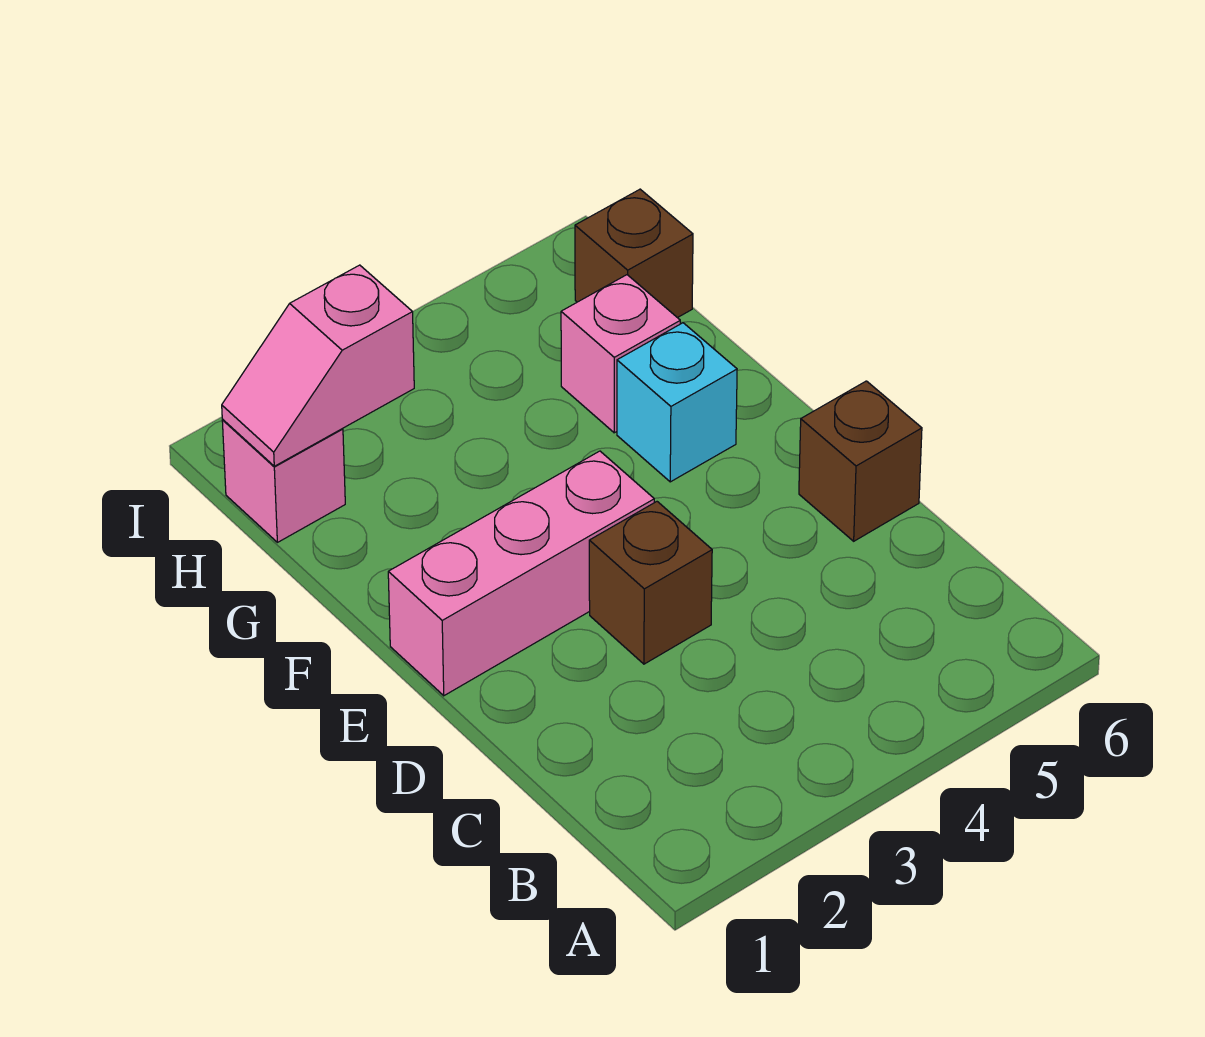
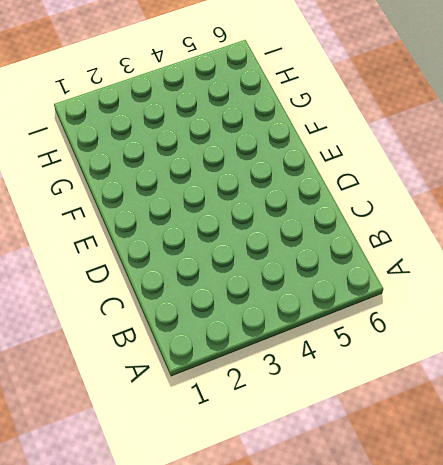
none -> brown brick D3 level 1
none -> brown brick D6 level 1

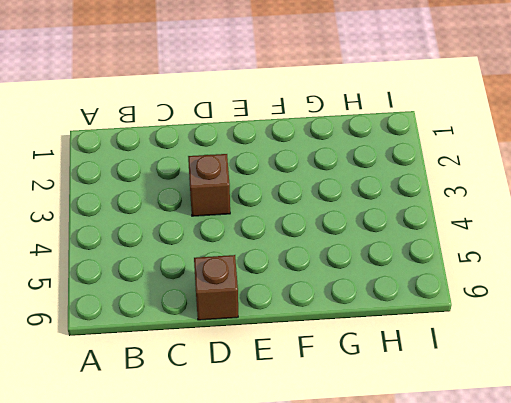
none -> pink brick E1:E3 level 1
none -> cyan brick F5 level 1

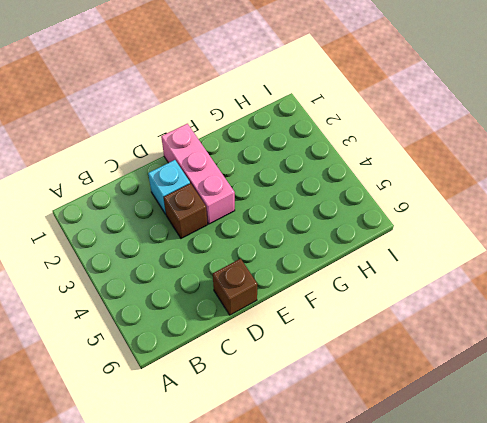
cyan brick D2 level 1 -> cyan brick F5 level 1
none -> pink brick G5 level 1
none -> pink brick H1 level 1

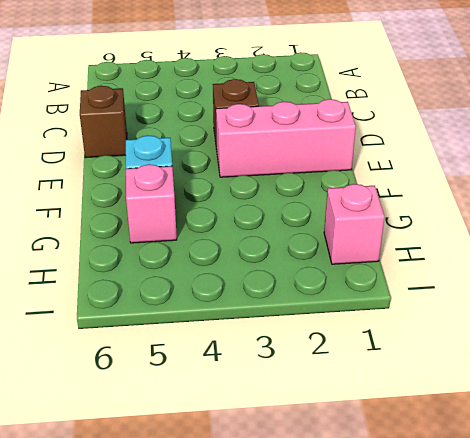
none -> brown brick H6 level 1
none -> pink slope H1:H2 level 2 top 2

